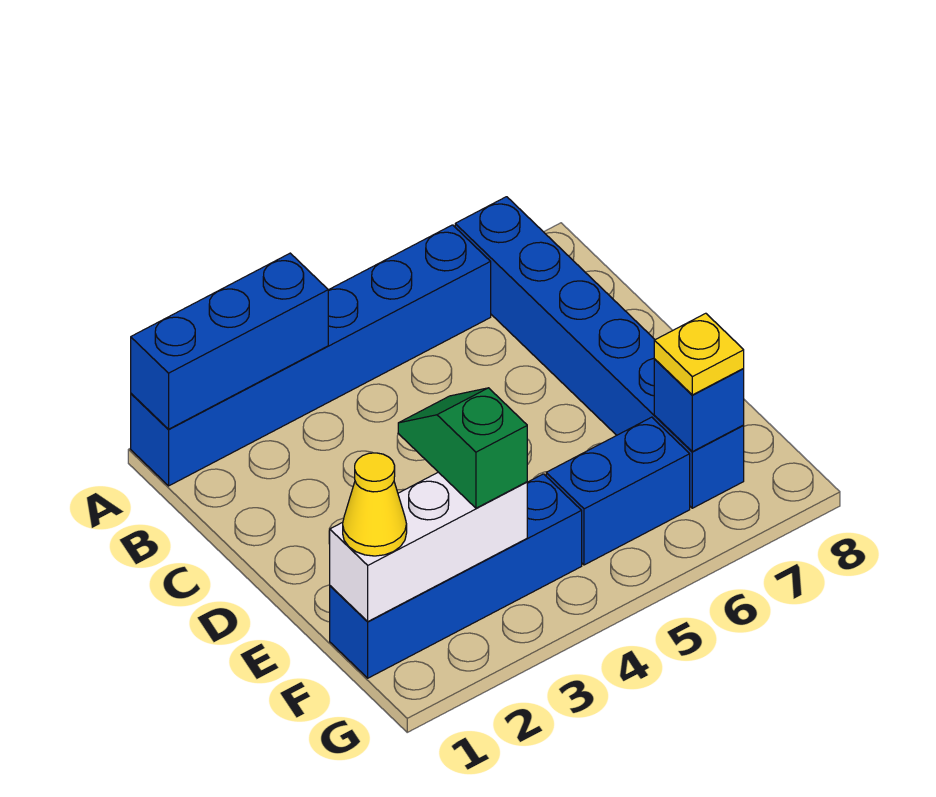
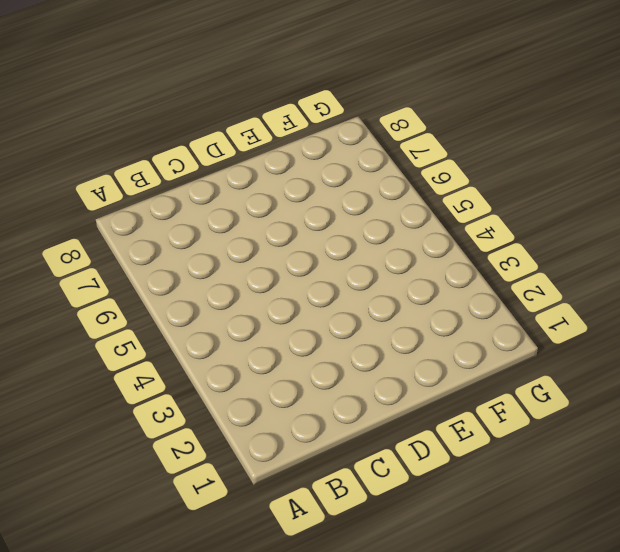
none -> blue brick A1:A6 level 1
none -> blue brick A7:F7 level 1

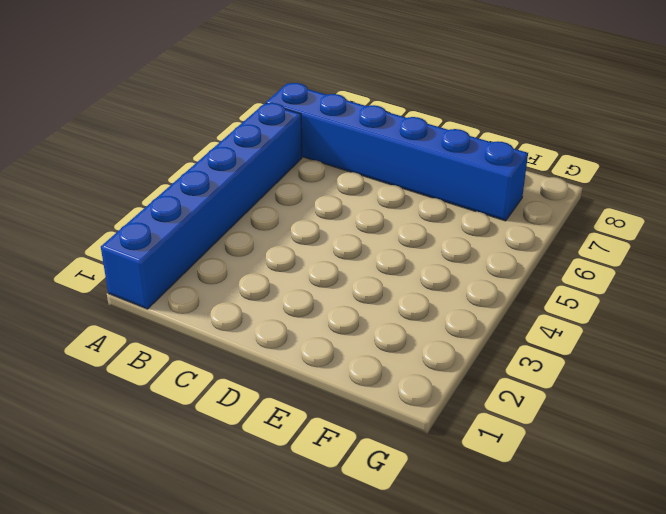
none -> blue brick F1:F4 level 1
none -> blue brick F5:F6 level 1

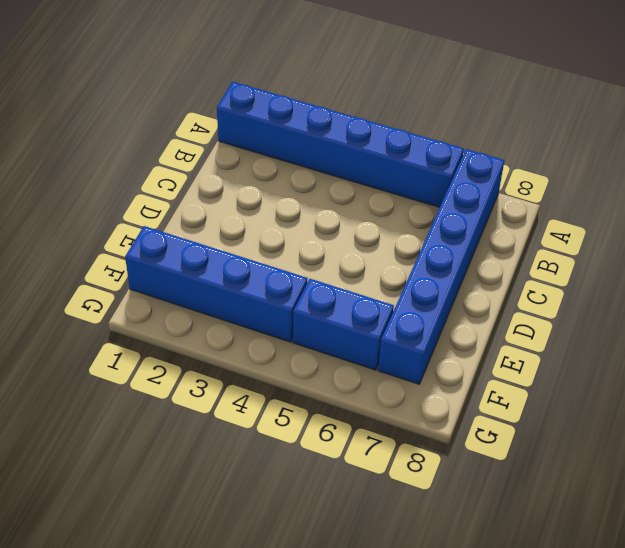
none -> blue brick A1:A3 level 2
none -> white brick F1:F3 level 2

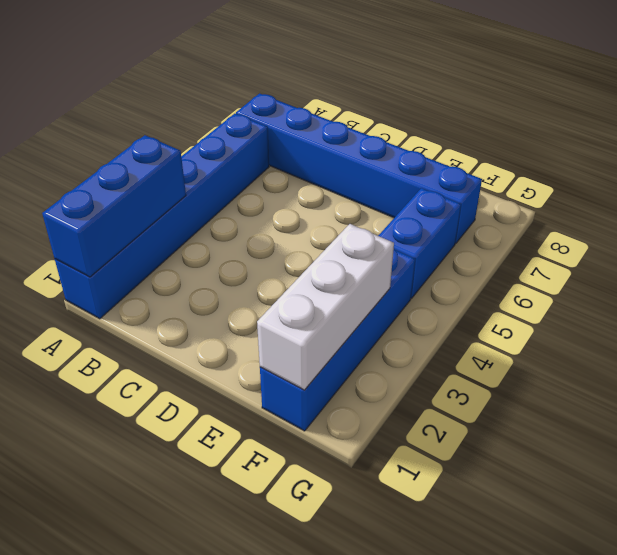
none -> blue brick F7 level 2
none -> green slope E3:F3 level 3 top F

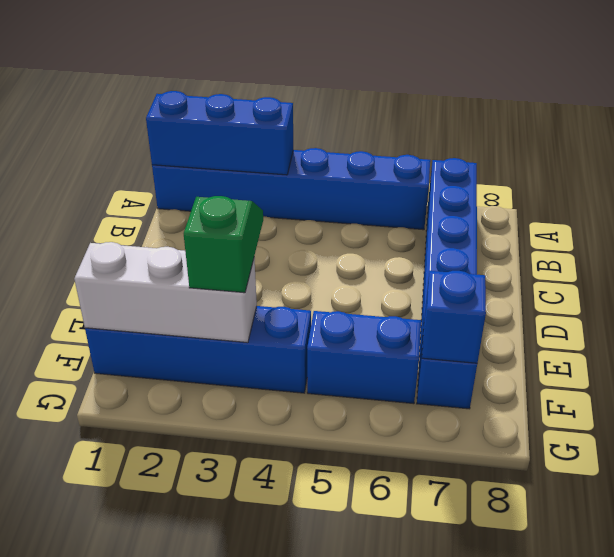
none -> yellow cone F1 level 3
none -> yellow plate F7 level 3

